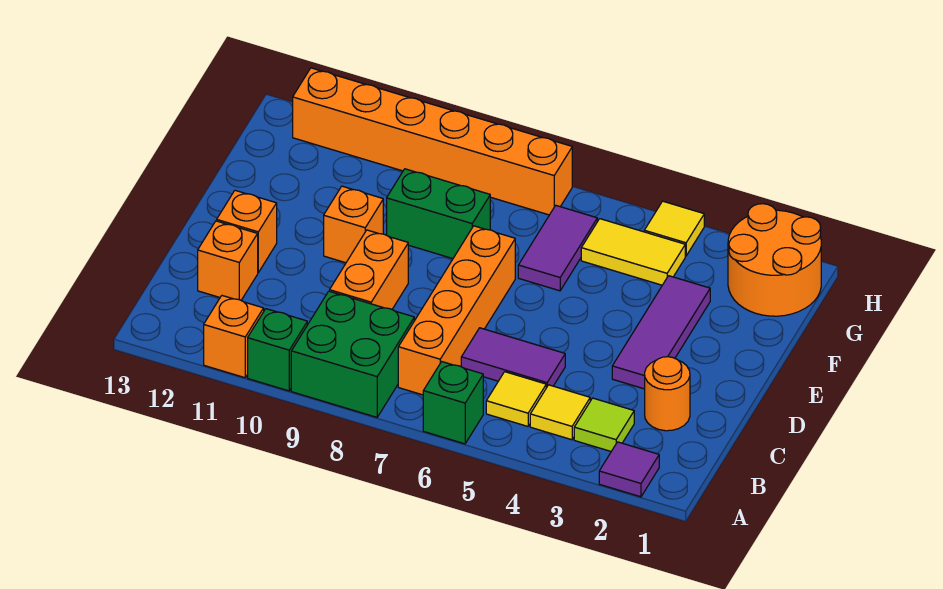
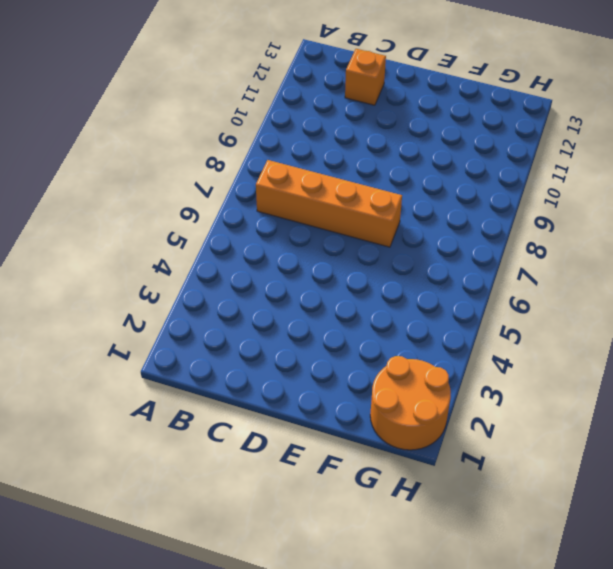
none -> purple tile A2 level 1
none -> green brick A6 level 1
none -> green brick A8:B9 level 1

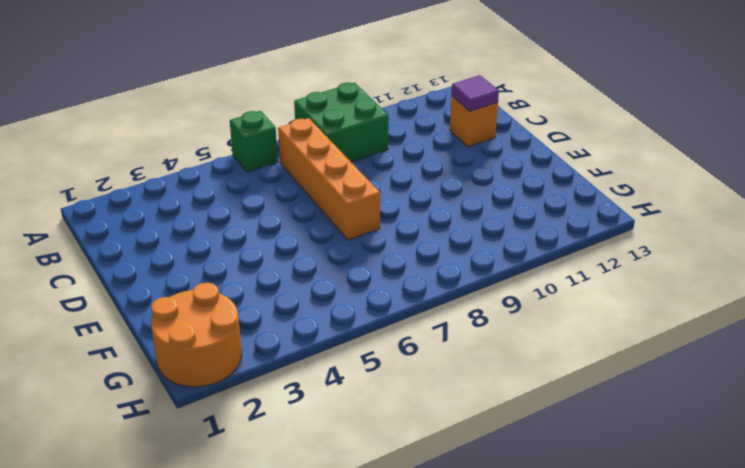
purple tile C12 level 2 -> purple tile A2 level 1
none -> green brick A10 level 1
none -> orange brick A11 level 1
none -> lime tile B3 level 1

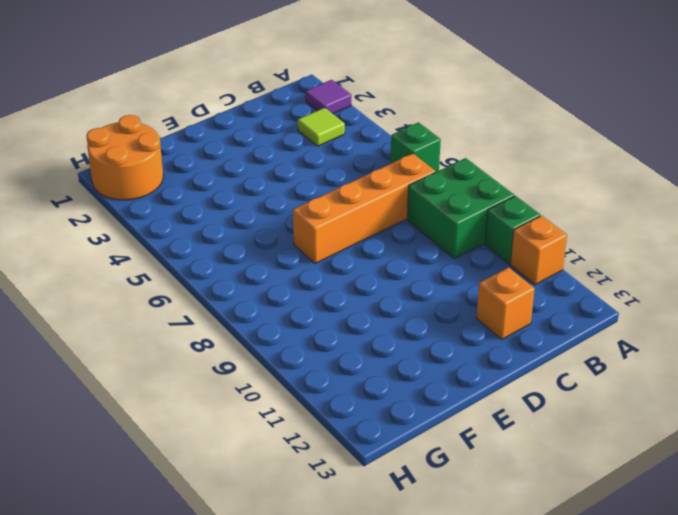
none -> yellow tile B4 level 1
none -> yellow tile B5 level 1
none -> orange round brick C2 level 1

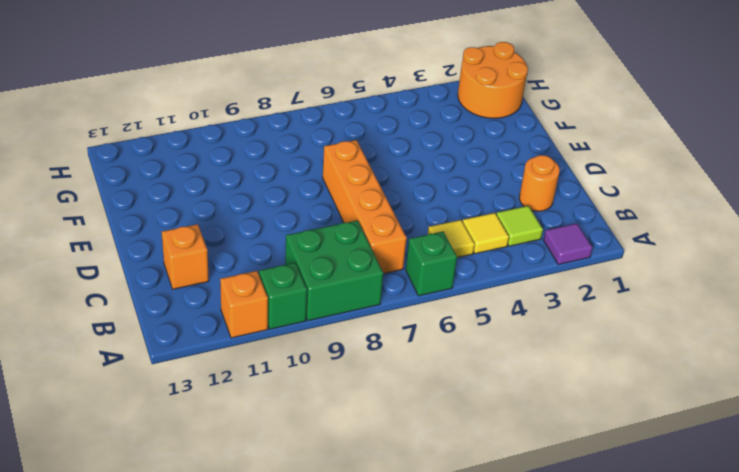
none -> purple tile C5:C6 level 1
none -> orange brick C9:D9 level 1
none -> purple tile D3:F3 level 1

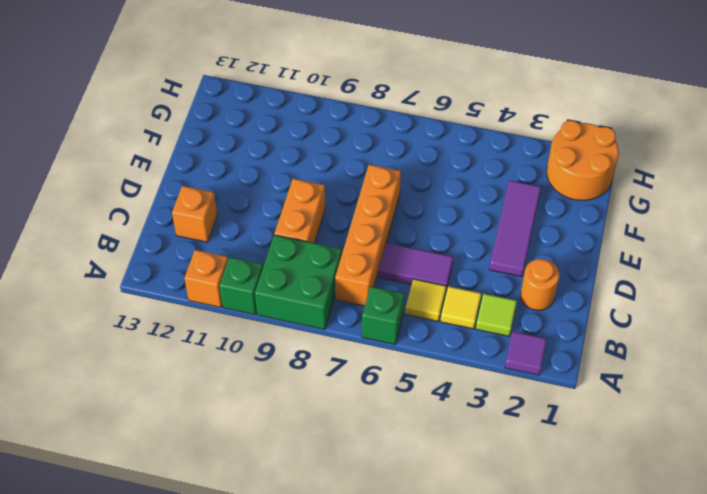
none -> orange brick D12 level 1
none -> orange brick E10 level 1
none -> purple tile F6:G6 level 1

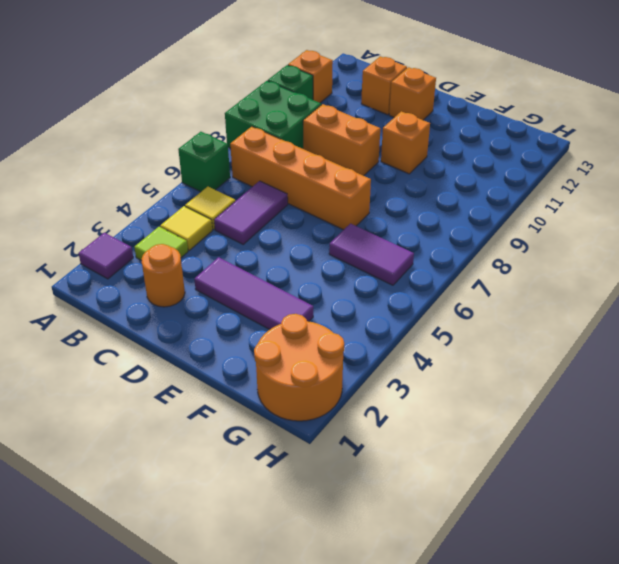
none -> green brick F8:F9 level 1
none -> yellow tile G4:G5 level 1
none -> yellow tile H4 level 1

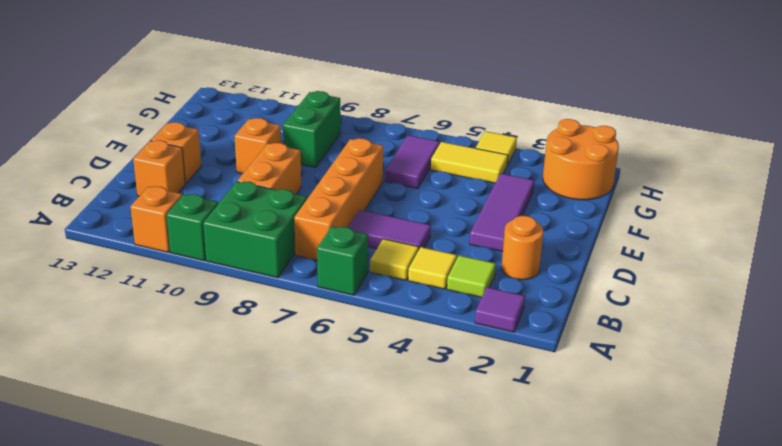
green brick F9:G9 level 1 -> green brick F8:F9 level 1
none -> orange brick H7:H12 level 1

